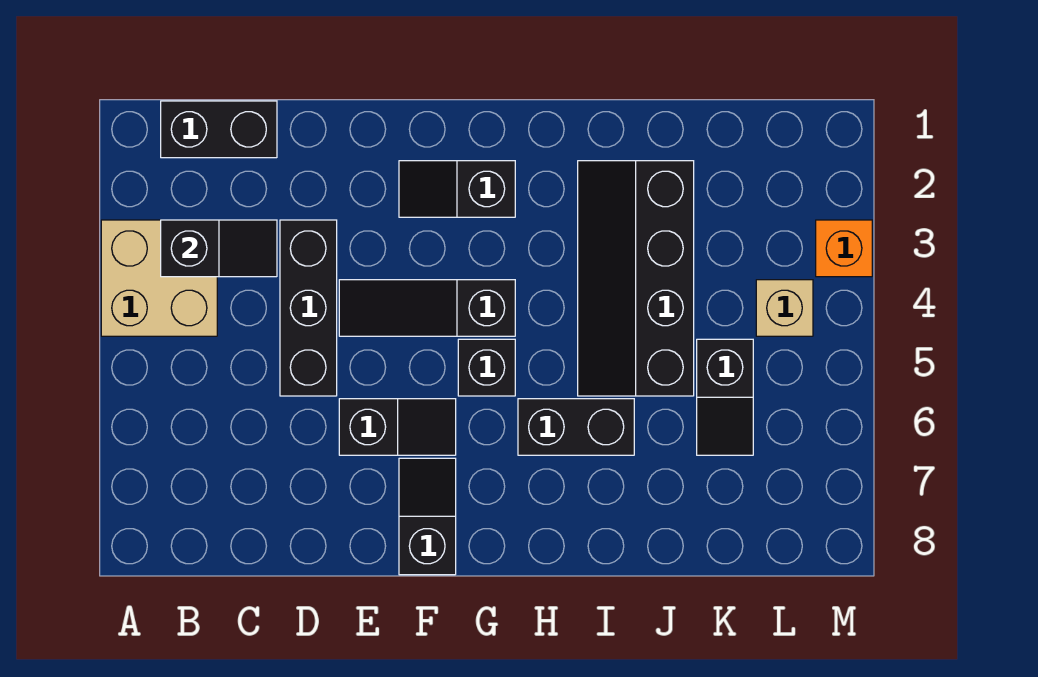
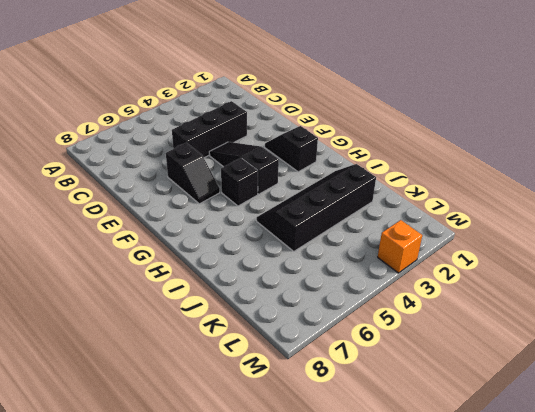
none -> tan brick A3:B4 level 1
none -> black brick B1:C1 level 1
none -> black slope F7:F8 level 1 top 8

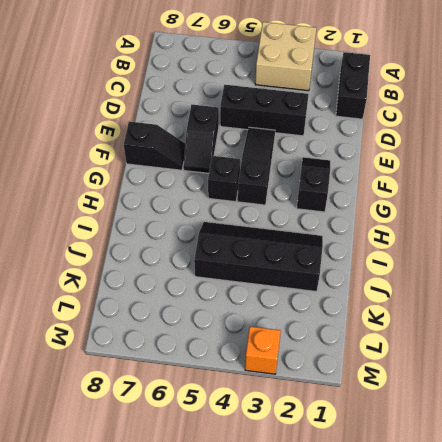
none -> black brick H6:I6 level 1
none -> black slope K5:K6 level 1 top 5
none -> tan brick L4 level 1

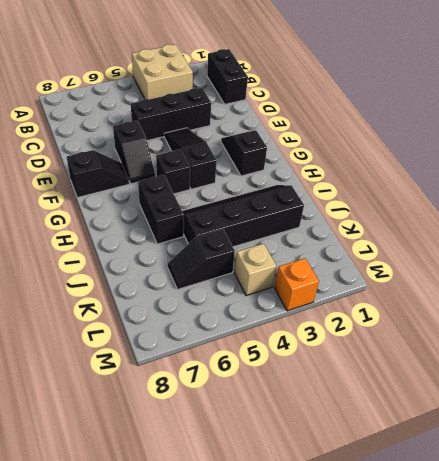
none -> black slope B3:C3 level 2 top B

